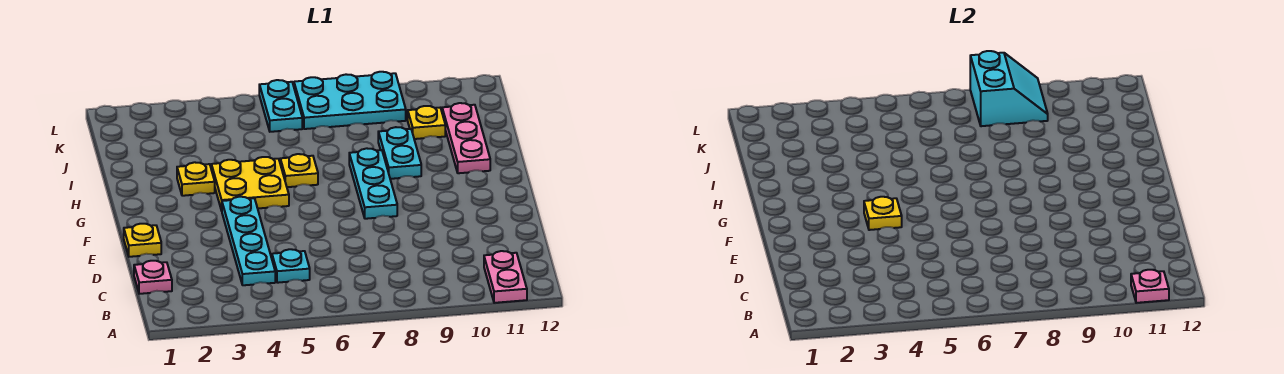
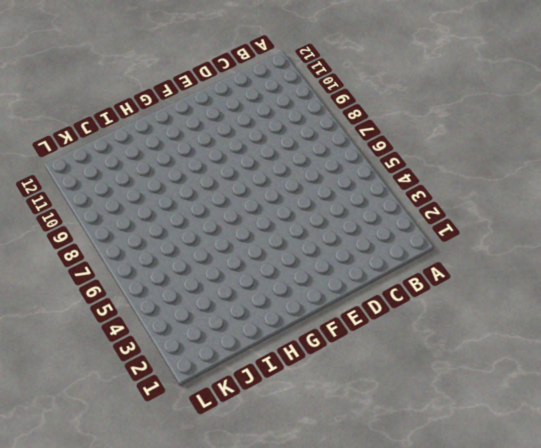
none -> pink plate A11:B11 level 1
none -> pink plate C1 level 1
none -> cyan plate C4:F4 level 1

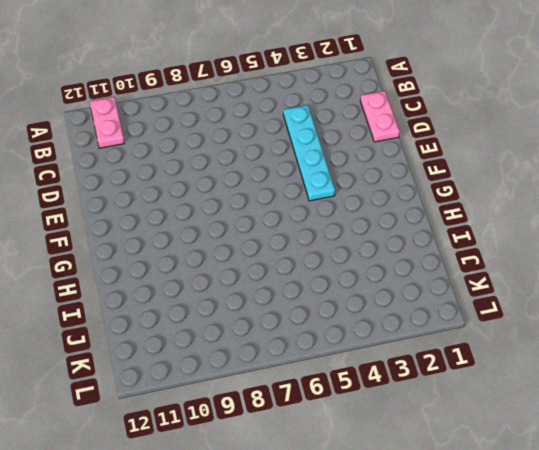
pink plate C1:D1 level 1 -> pink plate C1 level 1
none -> cyan plate C5 level 1
none -> yellow plate E1 level 1
none -> cyan plate F8:H8 level 1

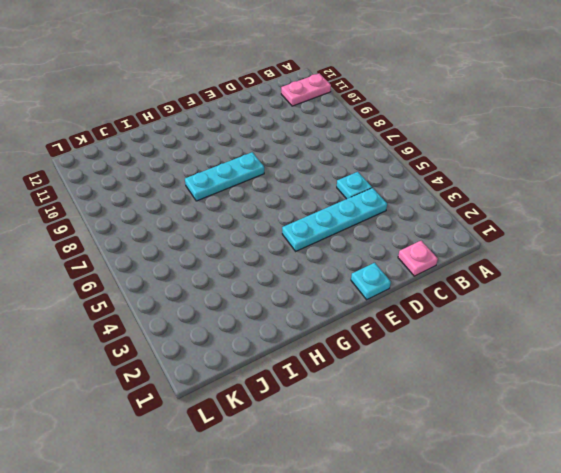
cyan plate E1 level 1 -> yellow plate E1 level 1
none -> yellow plate G4:H5 level 1
none -> yellow plate H3 level 1
none -> yellow plate H6 level 1

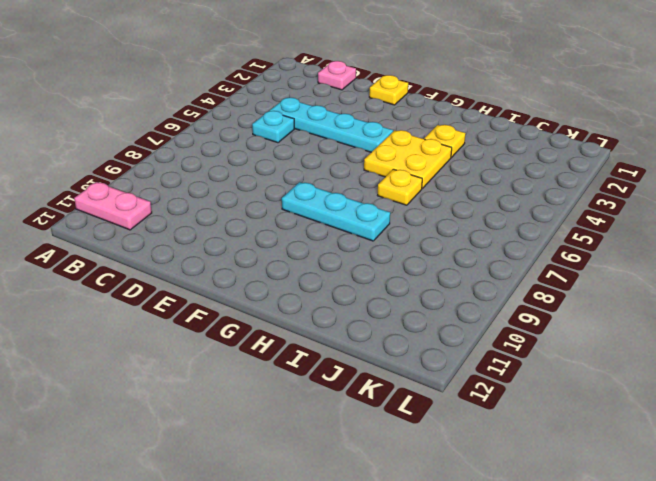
none -> cyan plate H9:I9 level 1
none -> pink plate H11:J11 level 1
none -> yellow plate J10 level 1

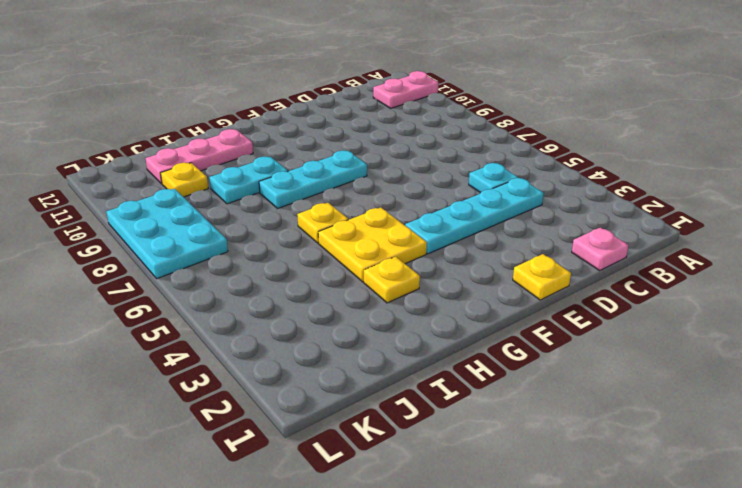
none -> cyan plate K6:L6 level 1
none -> pink plate A11 level 2
none -> yellow plate F4 level 2

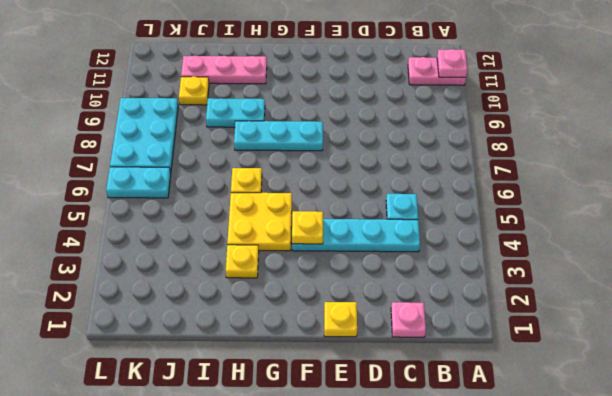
none -> cyan slope K8:L9 level 2 top 8

